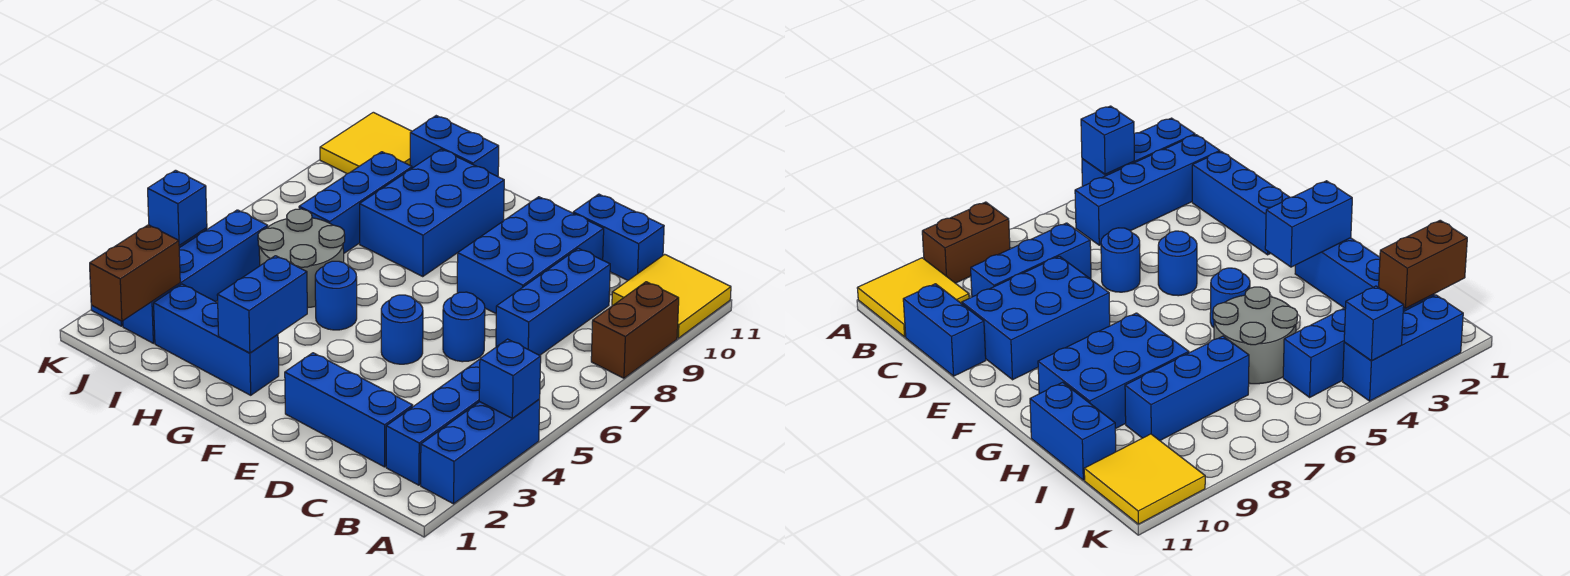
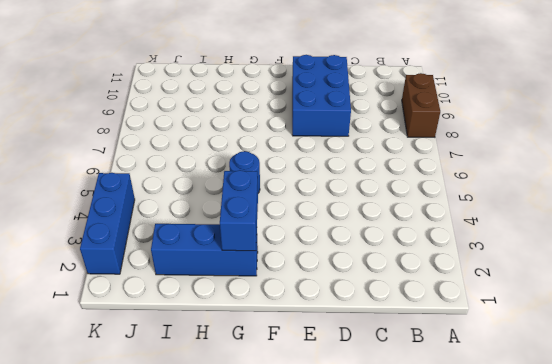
none -> blue brick A2:A4 level 1
none -> yellow tile A10:B11 level 1
none -> blue brick B2:B5 level 1

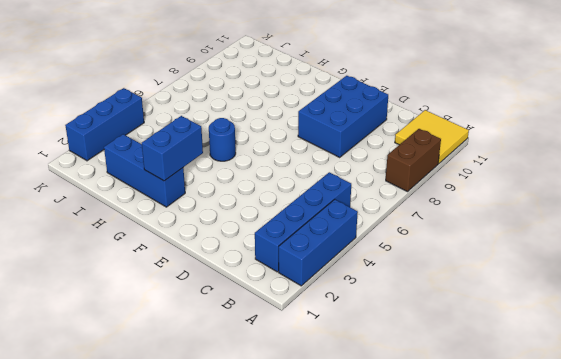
none -> blue brick C2:E2 level 1
none -> blue brick C7:C9 level 1
none -> blue brick C11:D11 level 1

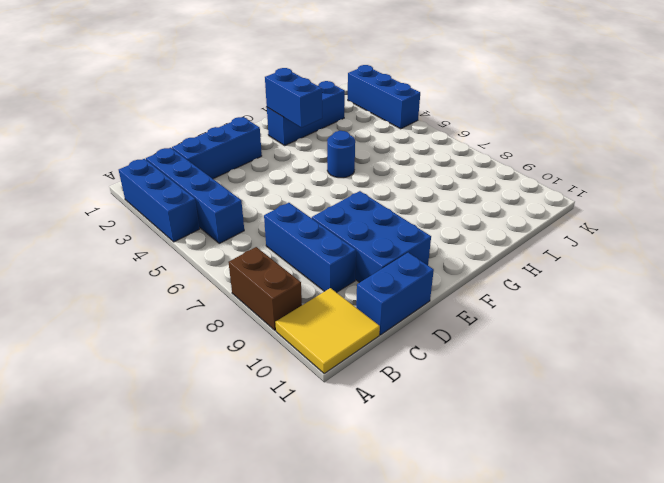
none -> blue round brick D6 level 1
none -> blue round brick E5 level 1
none -> blue brick G8:H10 level 1

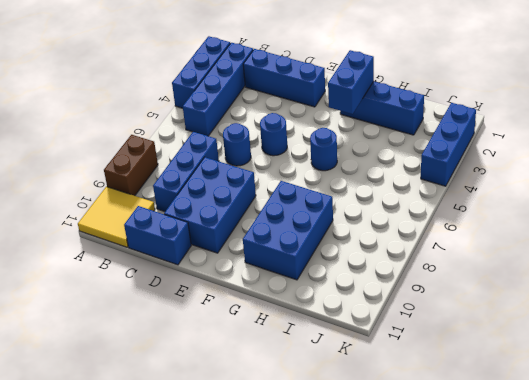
none -> grey round brick H5:I6 level 1
none -> blue brick H11:I11 level 1
none -> blue brick I7:I9 level 1

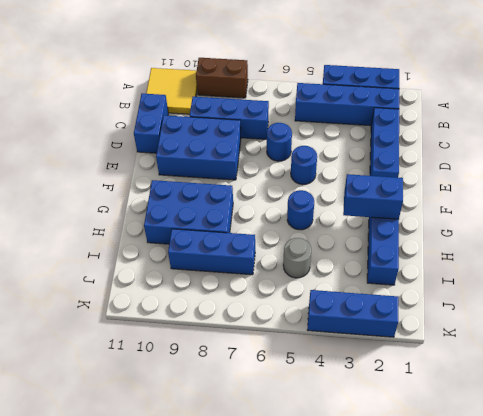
grey round brick I5 level 1 -> grey round brick H5:I6 level 1
none -> blue brick H11:I11 level 1
none -> blue brick J2:J5 level 1
none -> yellow tile J10:K11 level 1

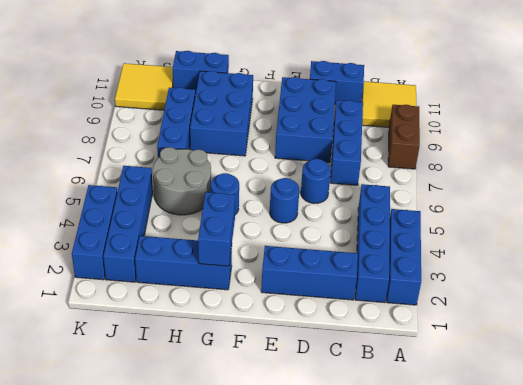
none -> blue brick A4 level 2
none -> brown brick J1:J2 level 2
none -> blue brick K4 level 2

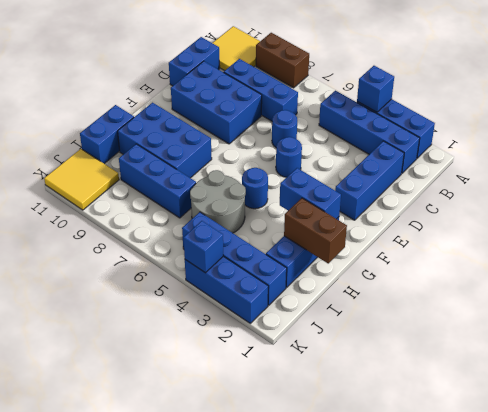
brown brick H1:H2 level 2 -> brown brick J1:J2 level 2

